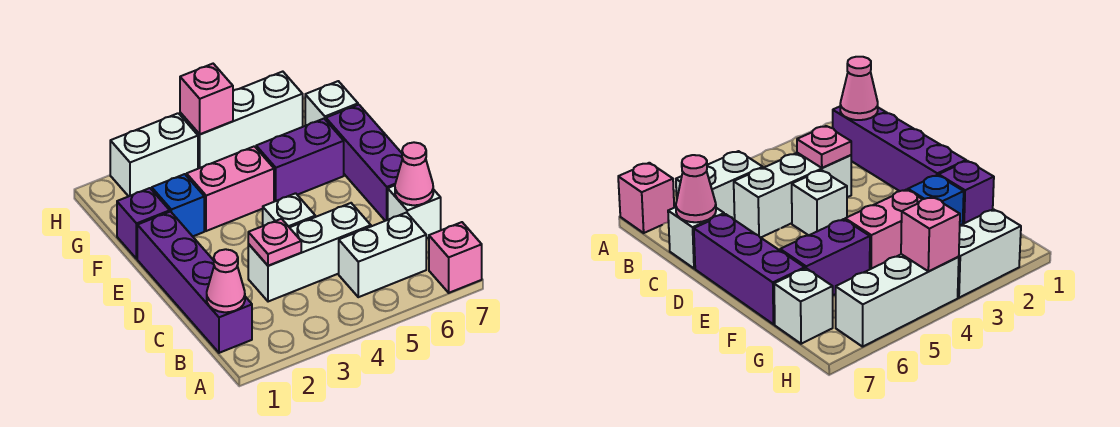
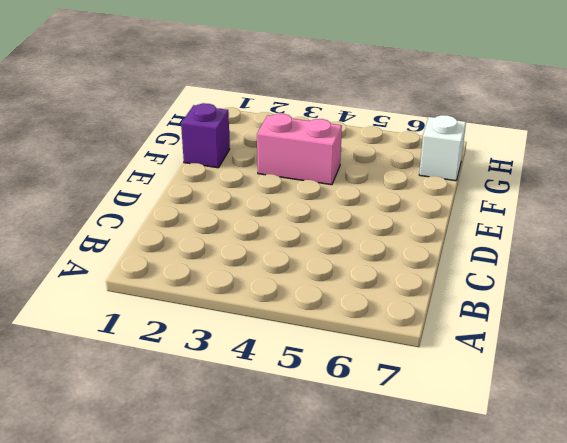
none -> pink brick A7 level 1
none -> purple brick B1:E1 level 1
none -> white brick B5:B6 level 1

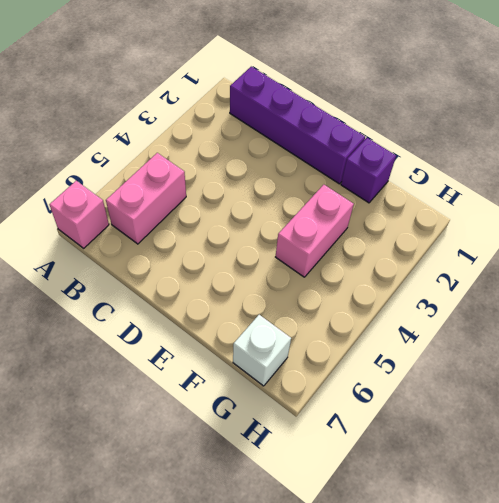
pink brick B5:B6 level 1 -> white brick B5:B6 level 1
none -> white brick C3:C5 level 1
none -> white brick C7 level 1
none -> white brick D4 level 1

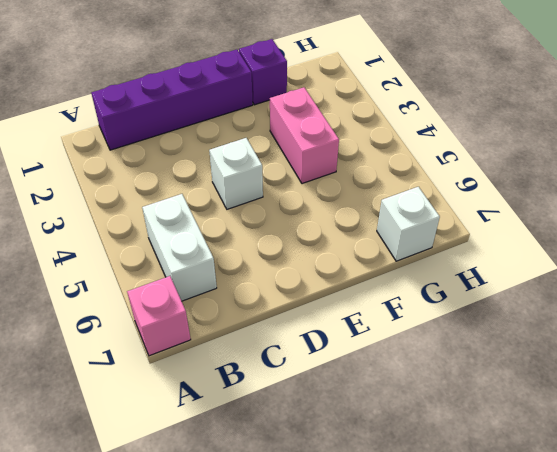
none -> white brick C3:C5 level 1
none -> white brick C7 level 1
none -> purple brick D7:F7 level 1

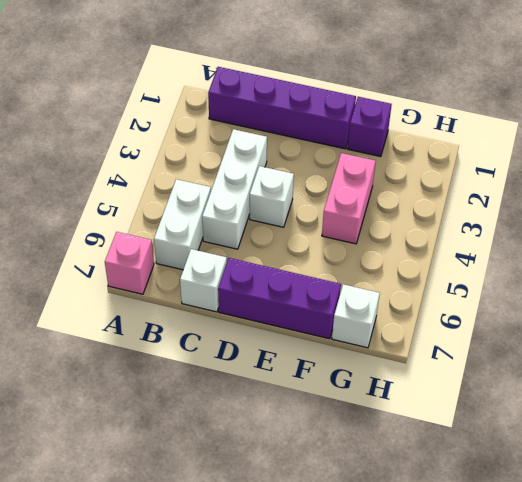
none -> blue brick F2 level 1
none -> purple brick F5:F6 level 1
none -> white brick H2:H3 level 1

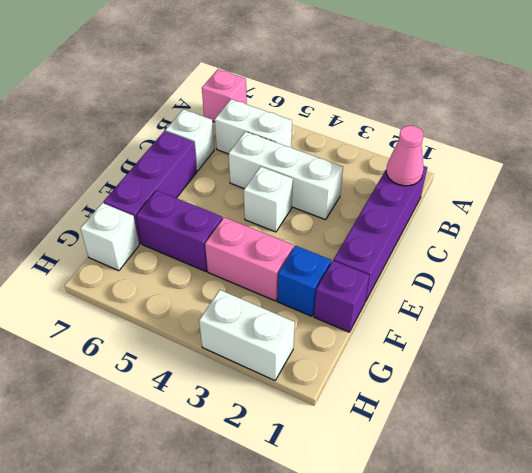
none -> white brick H4:H6 level 1
none -> pink plate C3 level 2
none -> pink cone C7 level 2

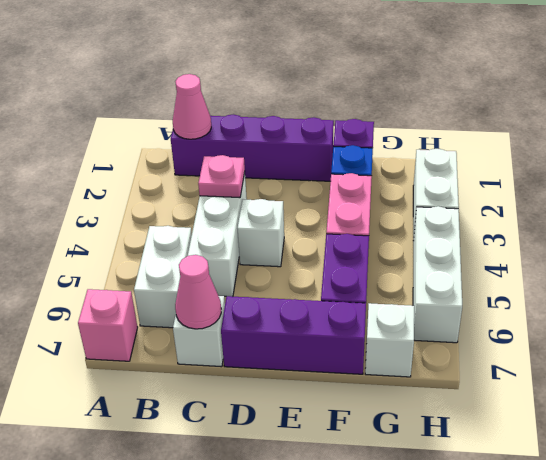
none -> pink brick H4 level 2

